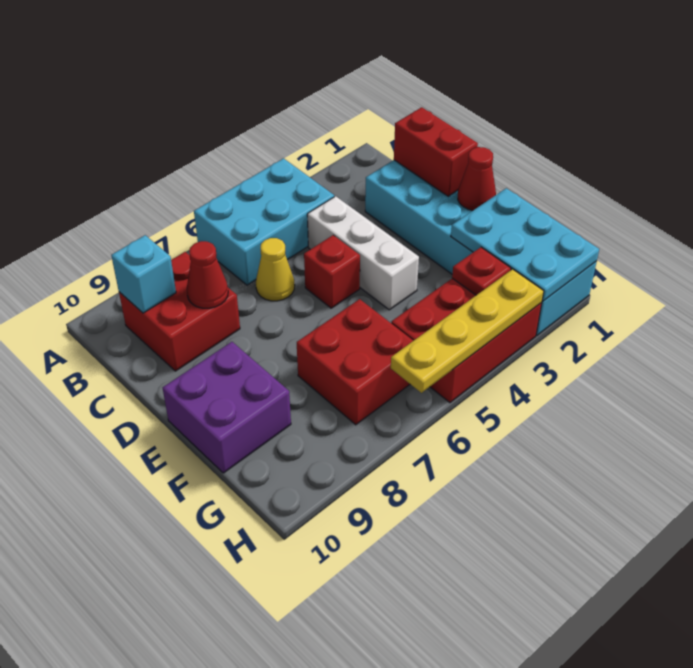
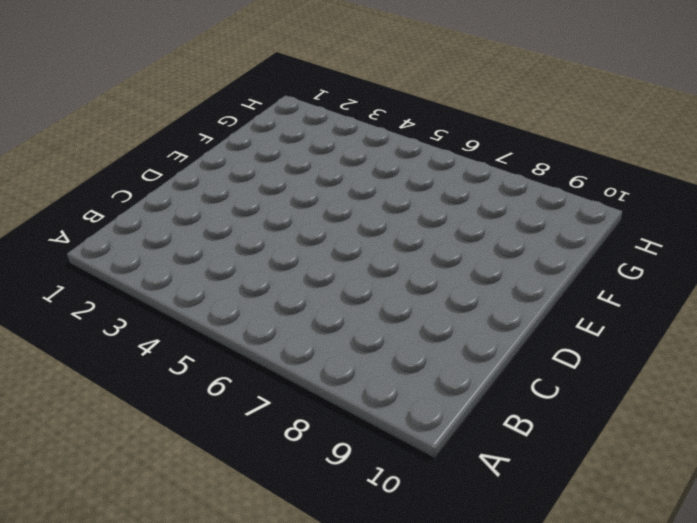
none -> cyan brick A4:B6 level 1
none -> red brick B8:C9 level 1
none -> cyan brick C1:H2 level 1

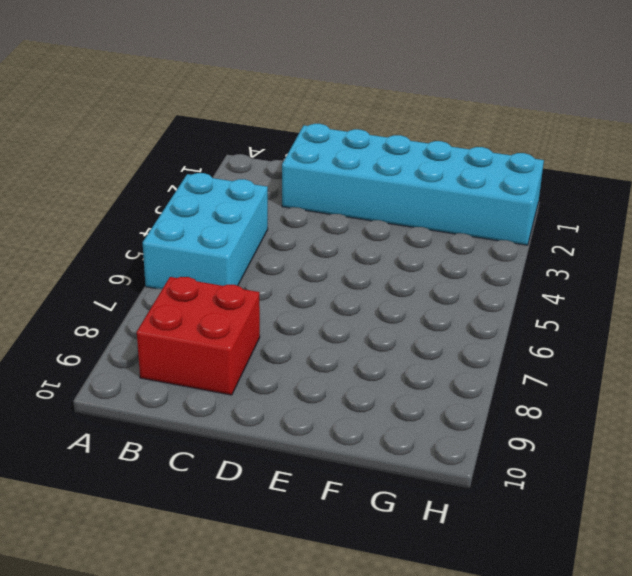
none -> white brick C4:E4 level 1
none -> yellow cone C6 level 1
none -> red brick D5 level 1

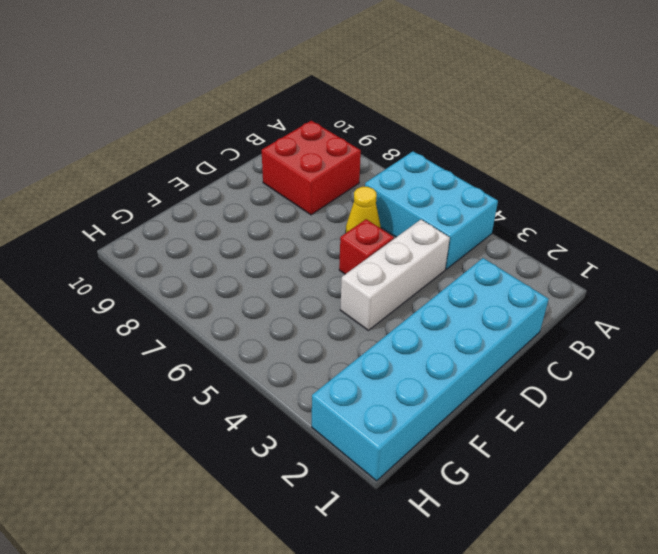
none -> purple brick E9:F10 level 1
none -> red brick F6:G7 level 1
none -> red brick G3:H5 level 1

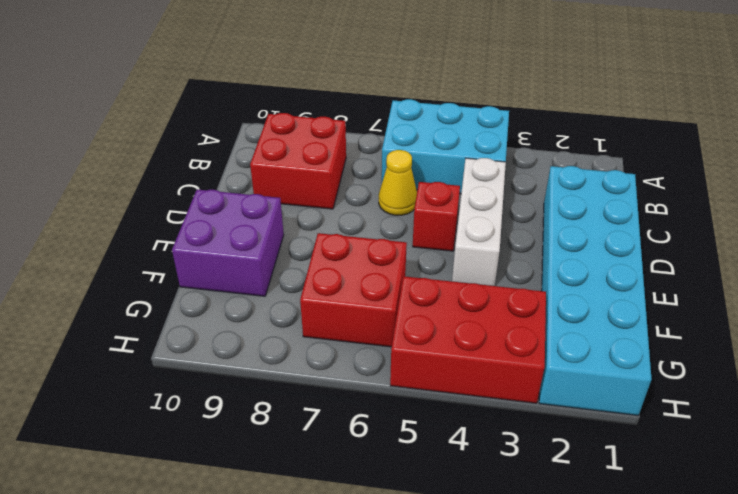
none -> cyan brick B9 level 2
none -> red brick C1:D1 level 2
none -> red cone C8 level 2

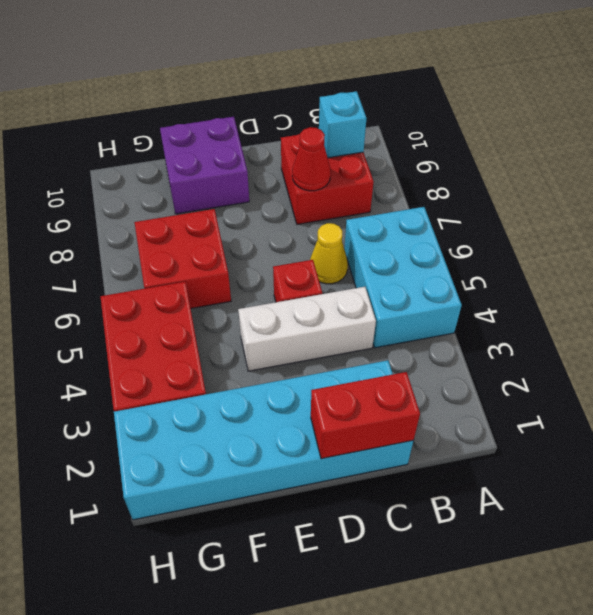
none -> red cone E1 level 2
none -> cyan plate F1:H2 level 2
none -> red plate G3 level 2

